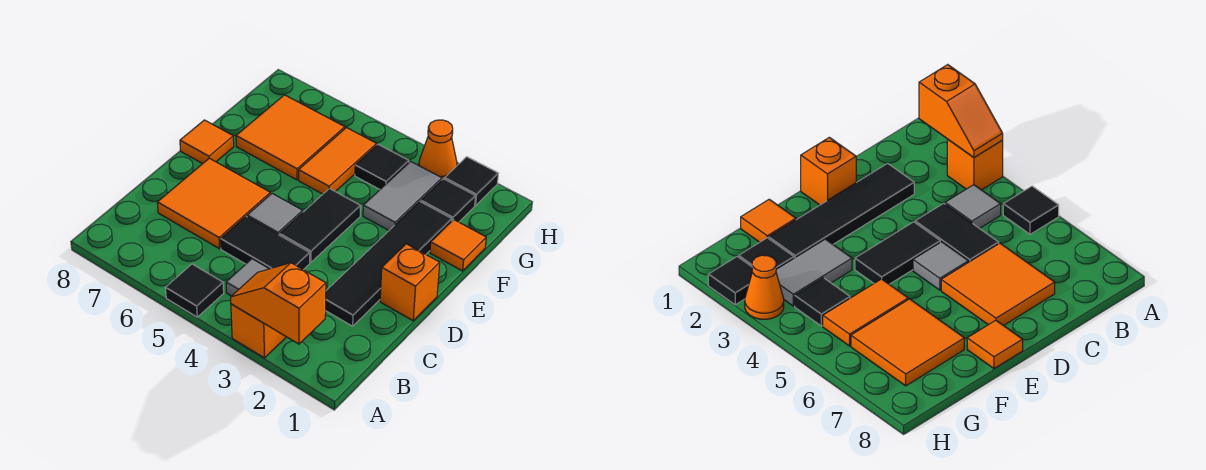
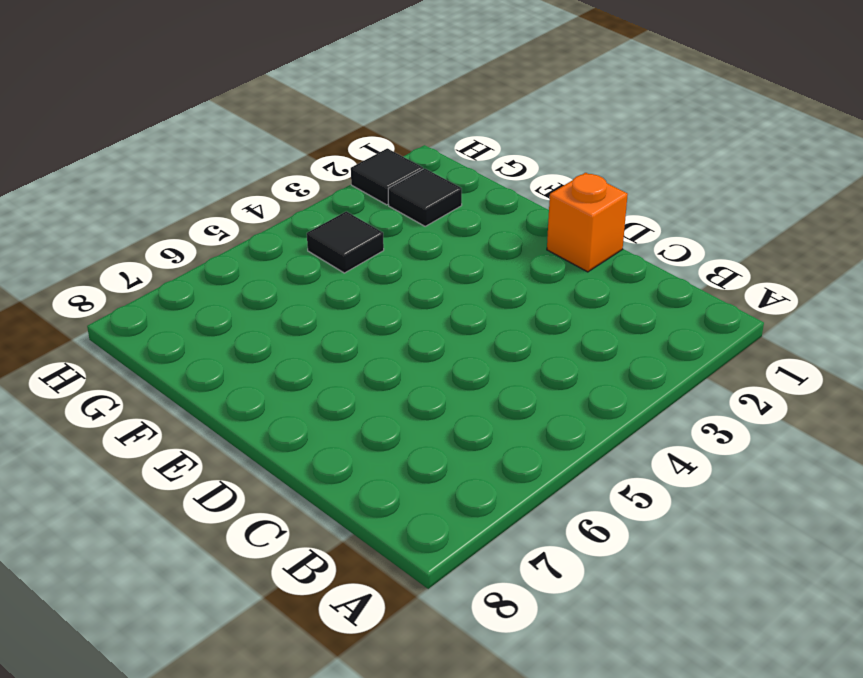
none -> orange brick A3 level 1
none -> black tile A5 level 1
none -> grey tile B4 level 1

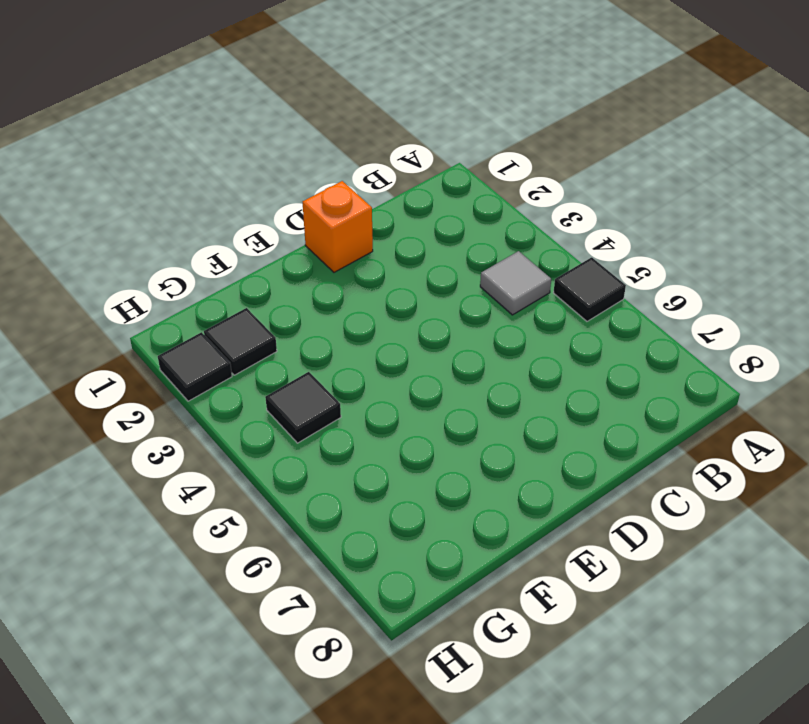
none -> orange brick A3 level 1
none -> black tile C2:F2 level 1
none -> black tile C4:C5 level 1

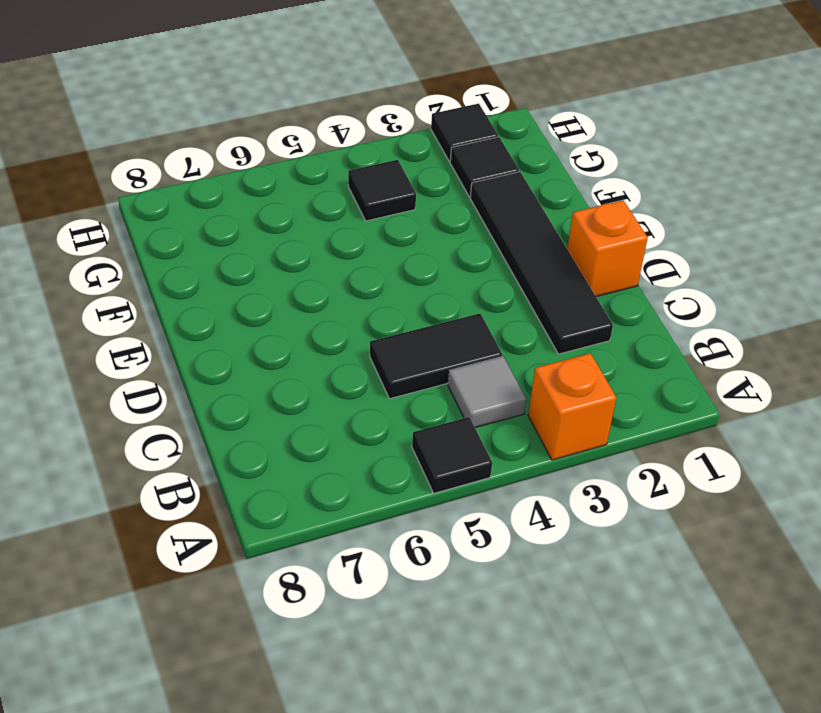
none -> orange tile C6:D7 level 1
none -> black tile D4:E4 level 1
none -> grey tile D5 level 1

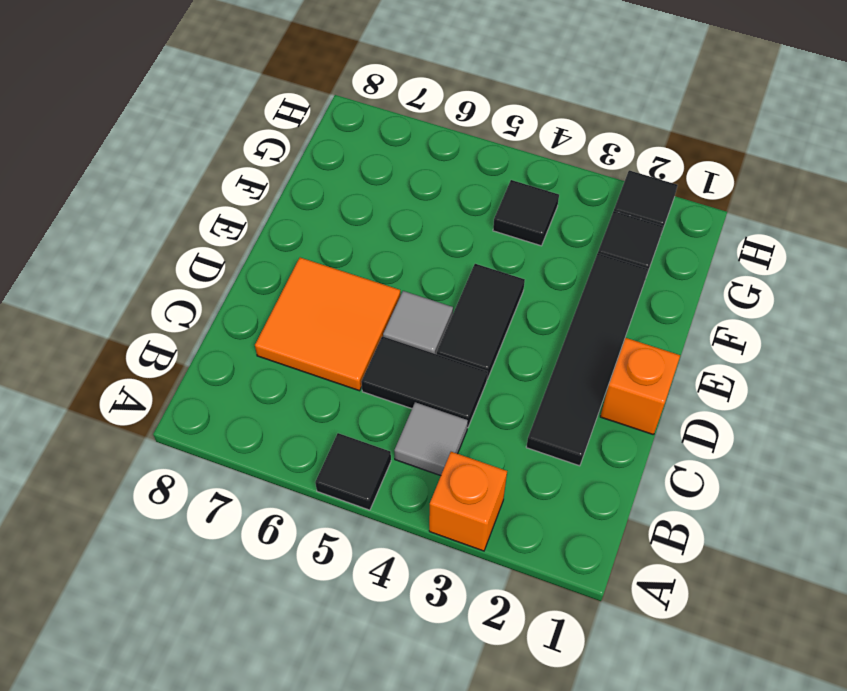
none -> orange tile E8 level 1
none -> orange tile F1 level 1
none -> grey tile F3:G3 level 1

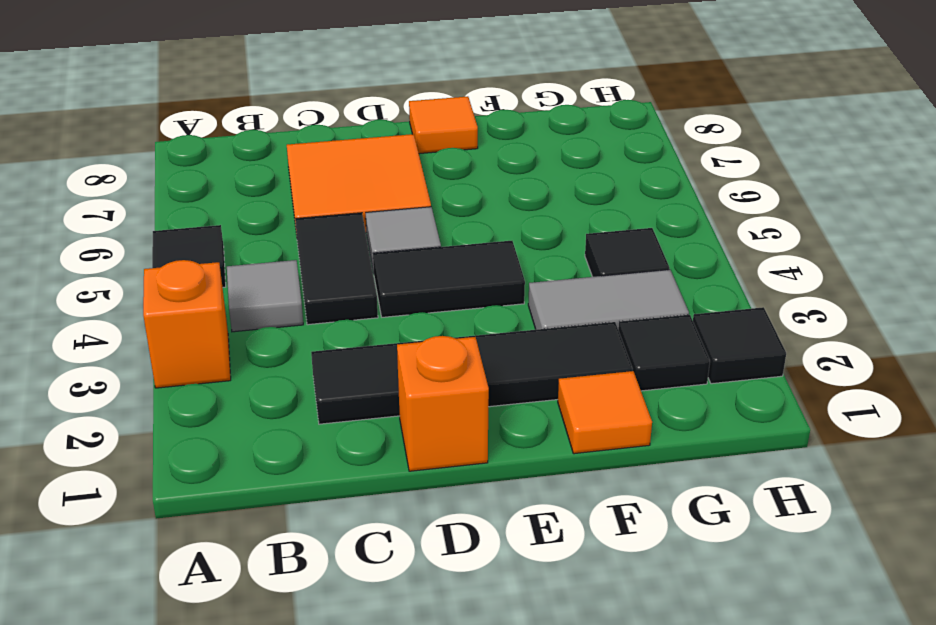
none -> orange tile F5:G5 level 1
none -> orange tile F6:G7 level 1
none -> orange cone H3 level 1

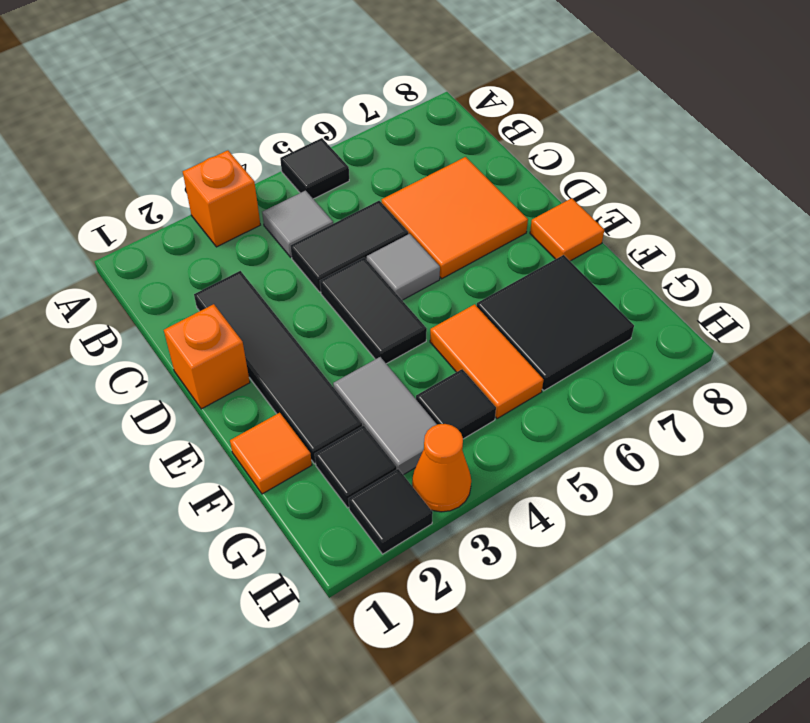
black tile F6:G7 level 1 -> orange tile F6:G7 level 1
none -> orange slope A2:A3 level 2 top 2

